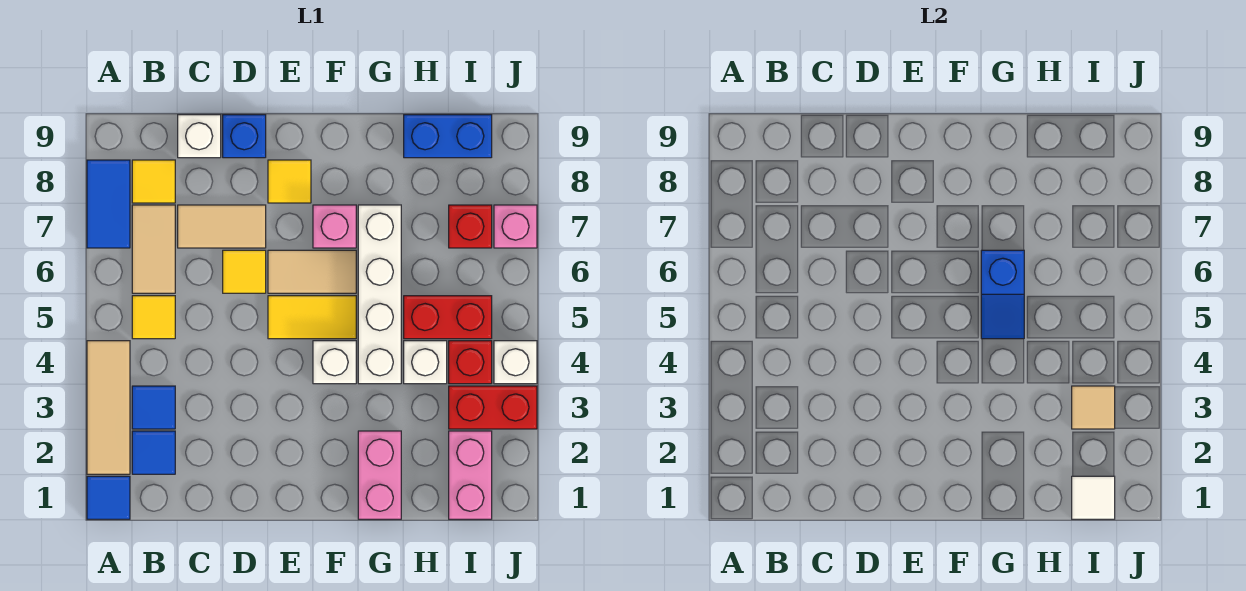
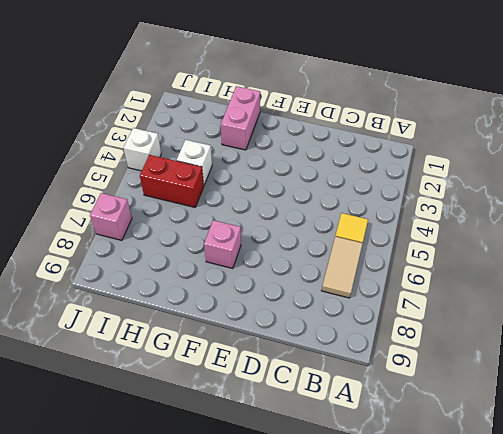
none -> blue tile A1 level 1
none -> tan tile A2:A4 level 1
none -> blue tile A7:A8 level 1
none -> blue tile B2 level 1

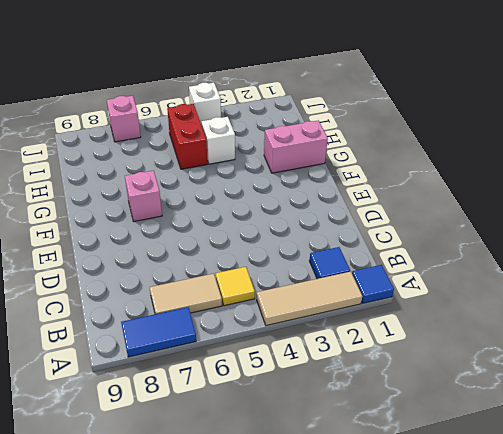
none -> blue tile B3 level 1
none -> yellow tile B8 level 1
none -> tan tile C7:D7 level 1
none -> white brick C9 level 1

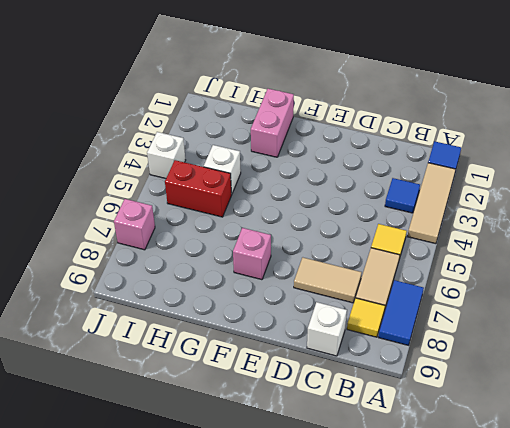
none -> blue tile B2 level 1
none -> yellow tile D6 level 1
none -> blue brick D9 level 1
none -> yellow tile E5:F5 level 1

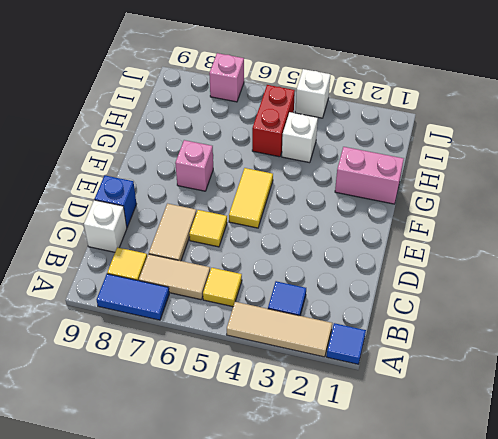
none -> blue tile B2 level 1
none -> tan tile E6:F6 level 1
none -> yellow tile E8 level 1
none -> white brick F4 level 1

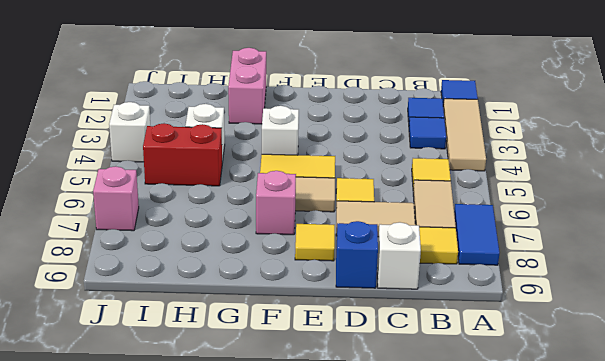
none -> white brick G4:G7 level 1
none -> blue brick H9:I9 level 1
none -> pink brick I1:I2 level 1
none -> red brick I3:J3 level 1

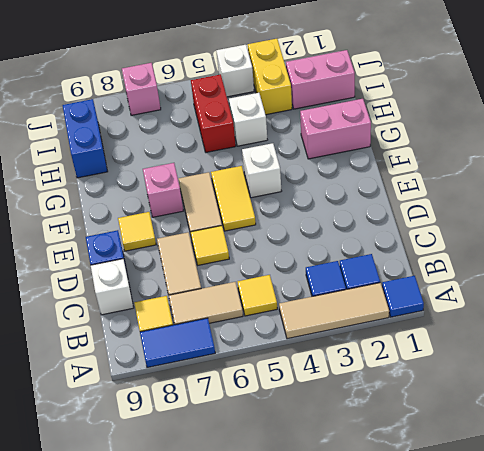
yellow brick I3:J3 level 1 -> red brick I3:J3 level 1
none -> white brick G4:G7 level 1
none -> red brick I4 level 1
none -> red brick I7 level 1
none -> blue slope G5:G6 level 2 top 6

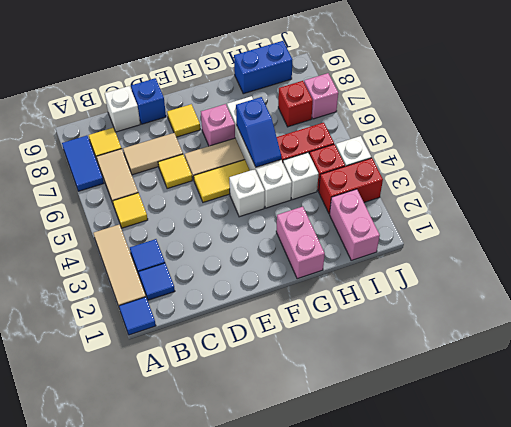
none -> white tile I1 level 2
none -> tan tile I3 level 2

